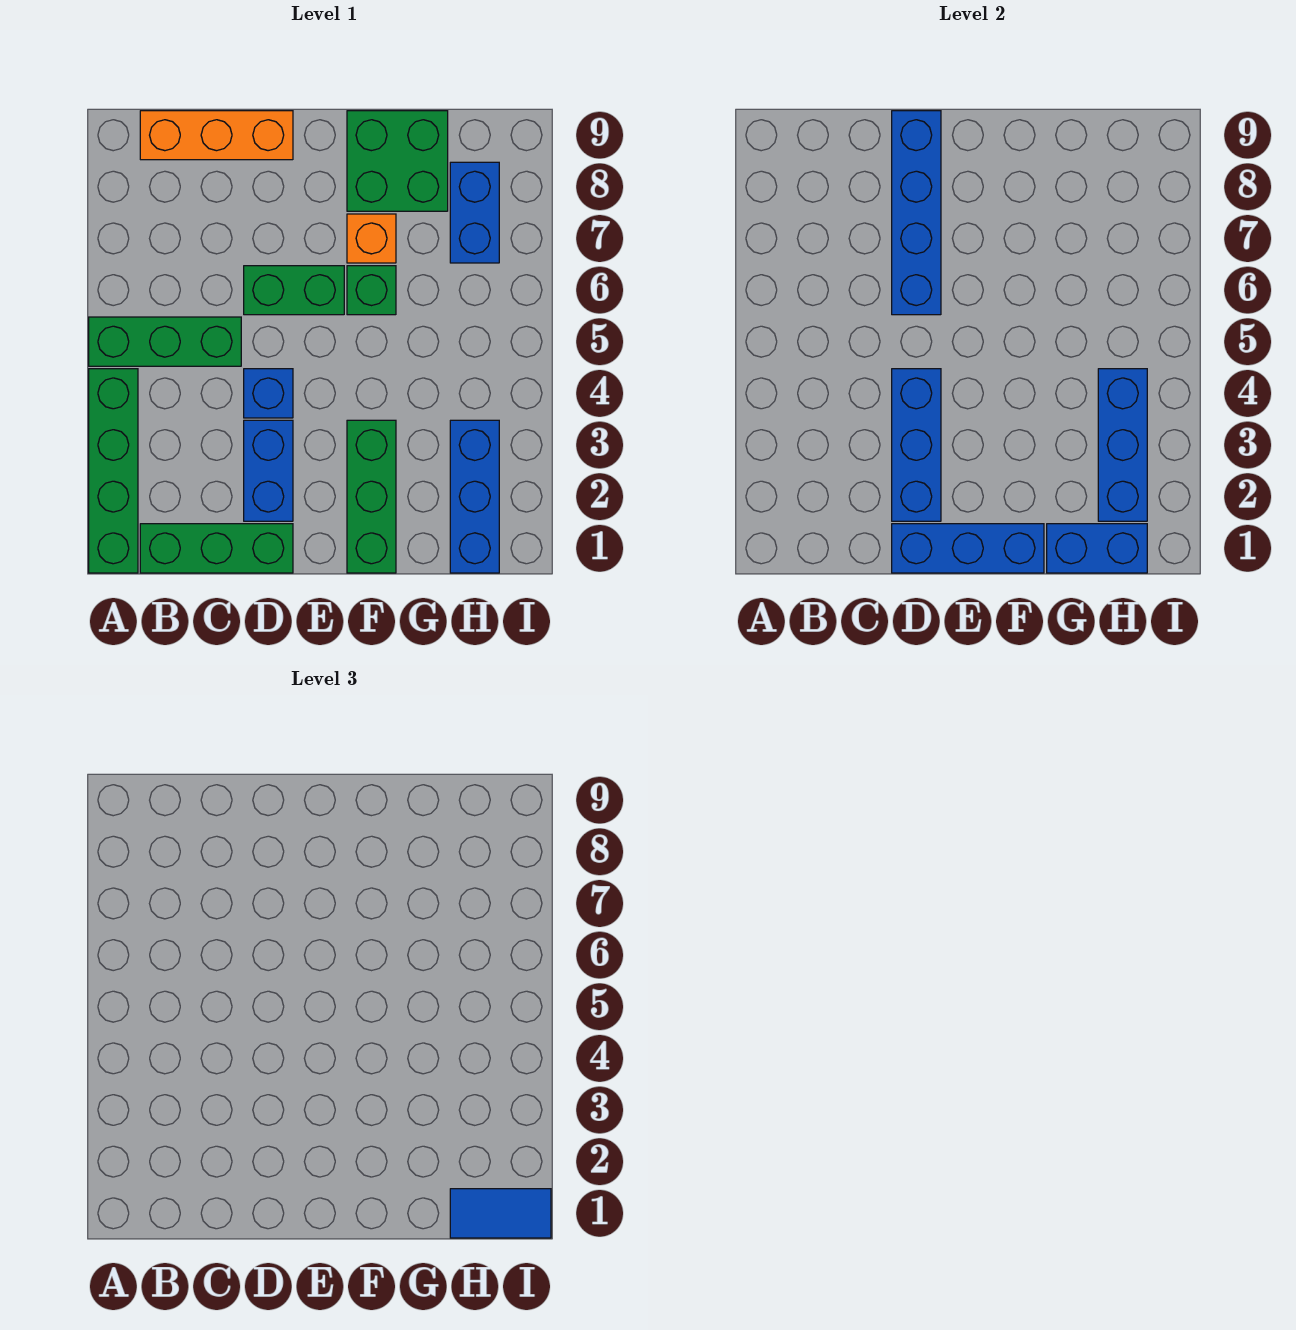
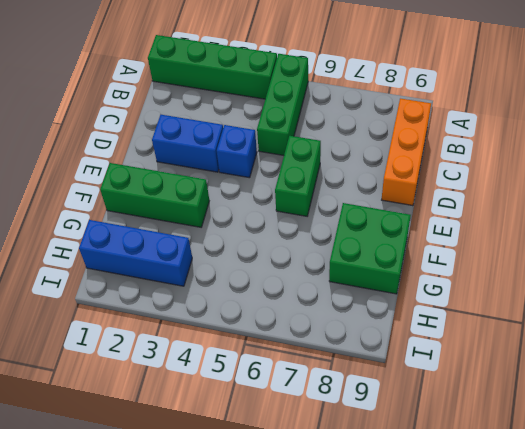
none -> green brick B1:D1 level 1
none -> green brick F6 level 1
none -> orange brick F7 level 1

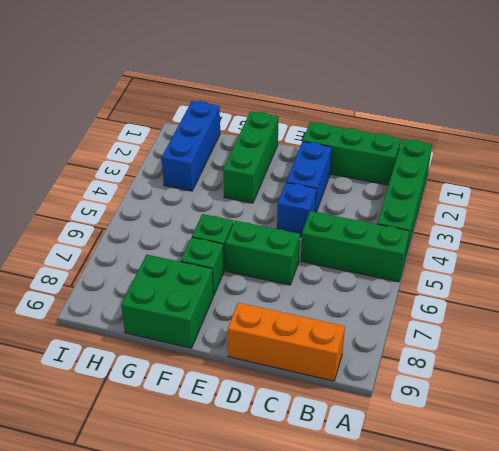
green brick F7 level 1 -> orange brick F7 level 1
none -> blue brick H7:H8 level 1
none -> blue brick D1:F1 level 2
none -> blue brick D2:D4 level 2

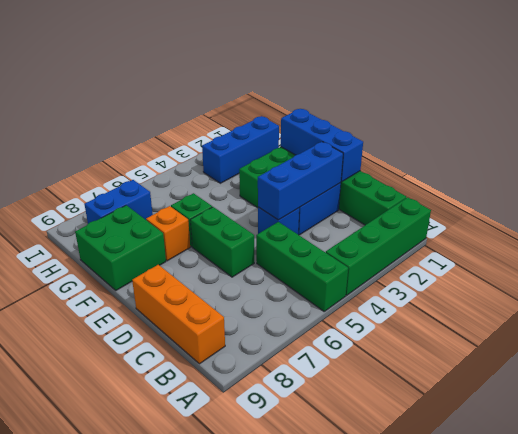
none -> blue brick D6:D9 level 2
none -> blue brick G1:H1 level 2
none -> blue brick H2:H4 level 2

